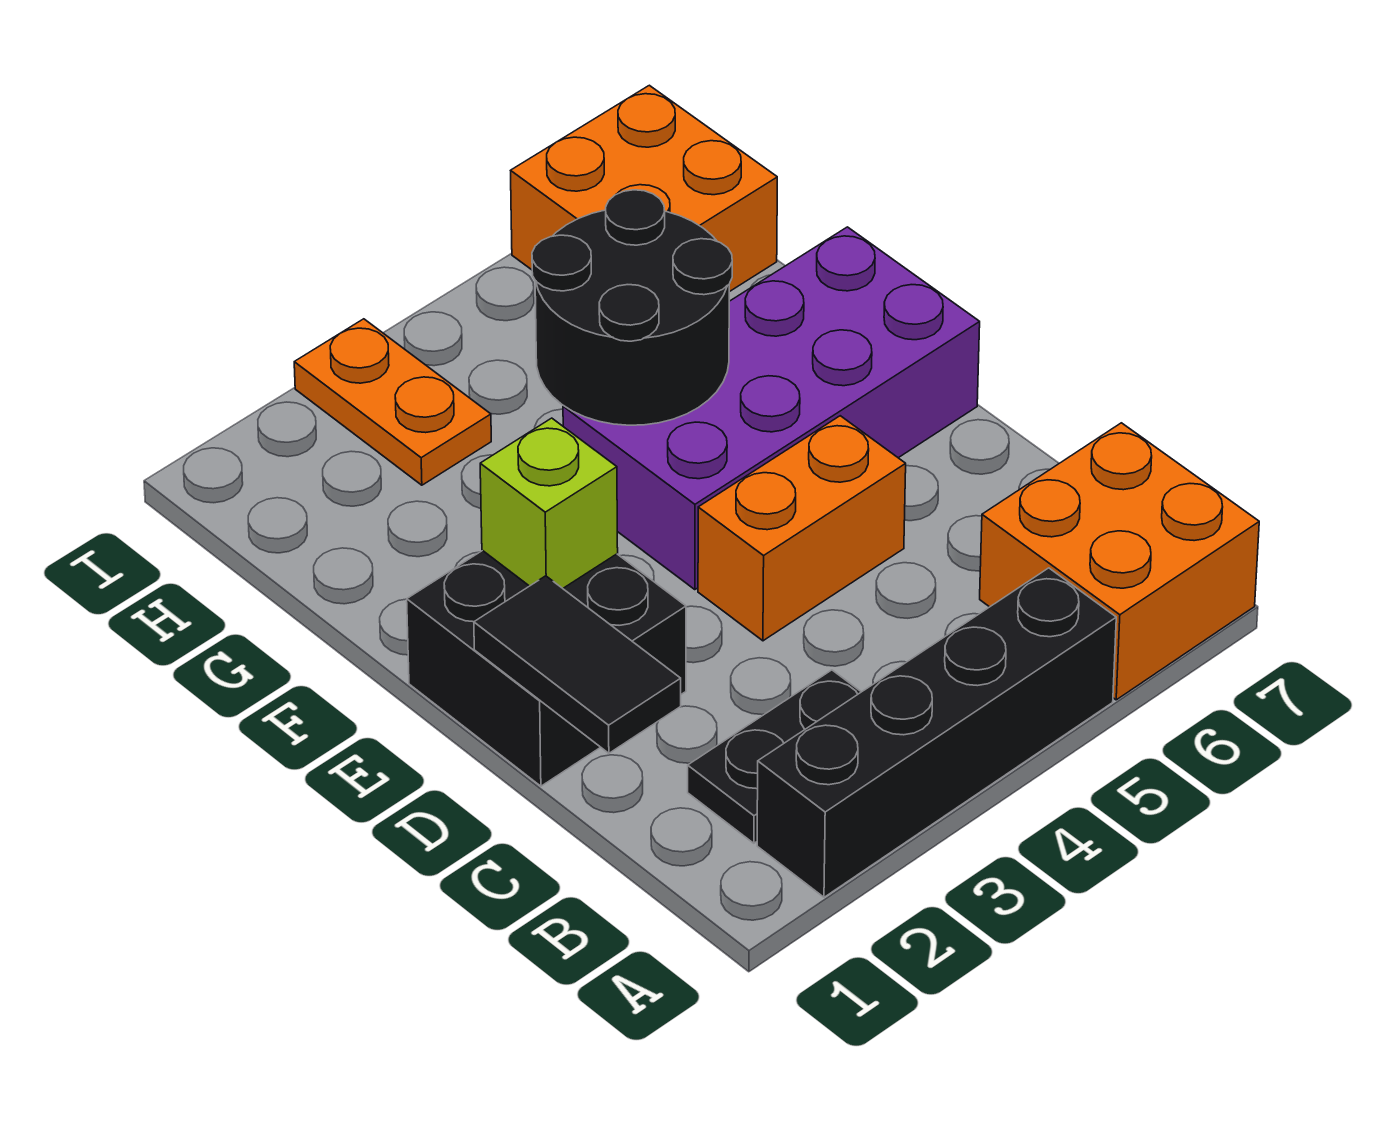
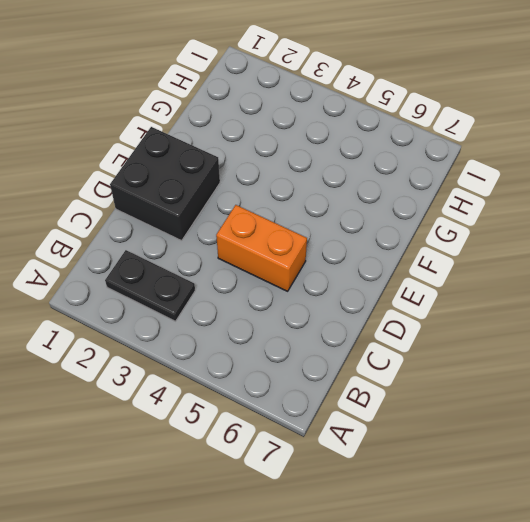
none -> black brick A2:A5 level 1
none -> orange brick A6:B7 level 1

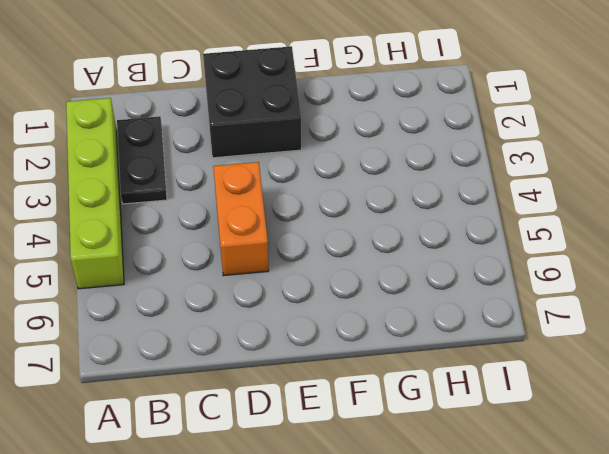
lime brick A2:A5 level 1 -> black brick A2:A5 level 1
none -> orange brick A6:B7 level 1
none -> purple brick E4:F7 level 1

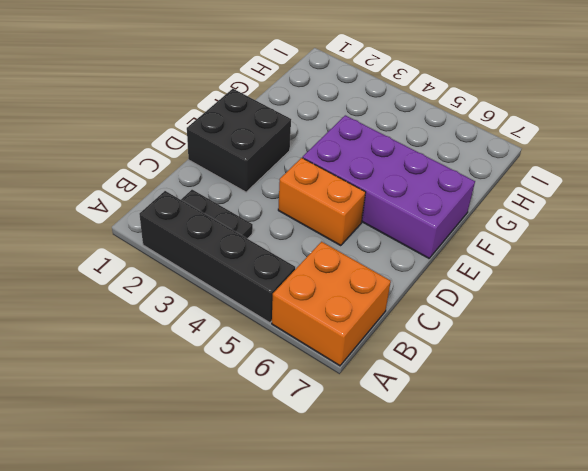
none -> orange plate H3:I3 level 1
none -> orange brick H6:I7 level 1

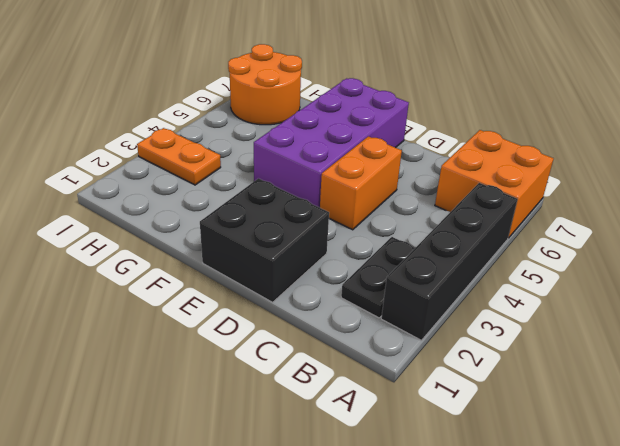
orange round brick H6:I7 level 1 -> orange brick H6:I7 level 1
none -> black tile C1:D1 level 2
none -> lime brick E2 level 2

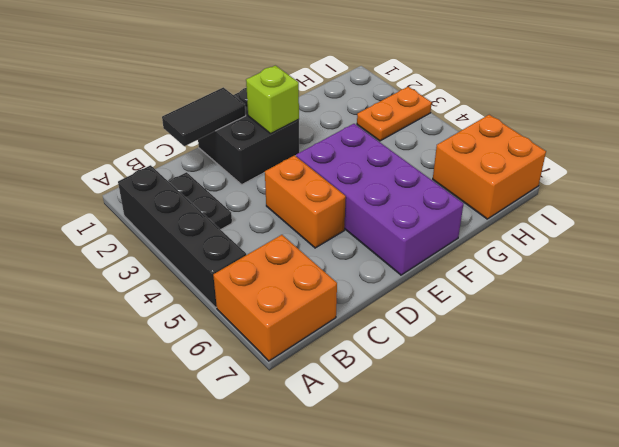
none -> black round brick F4:G5 level 2

